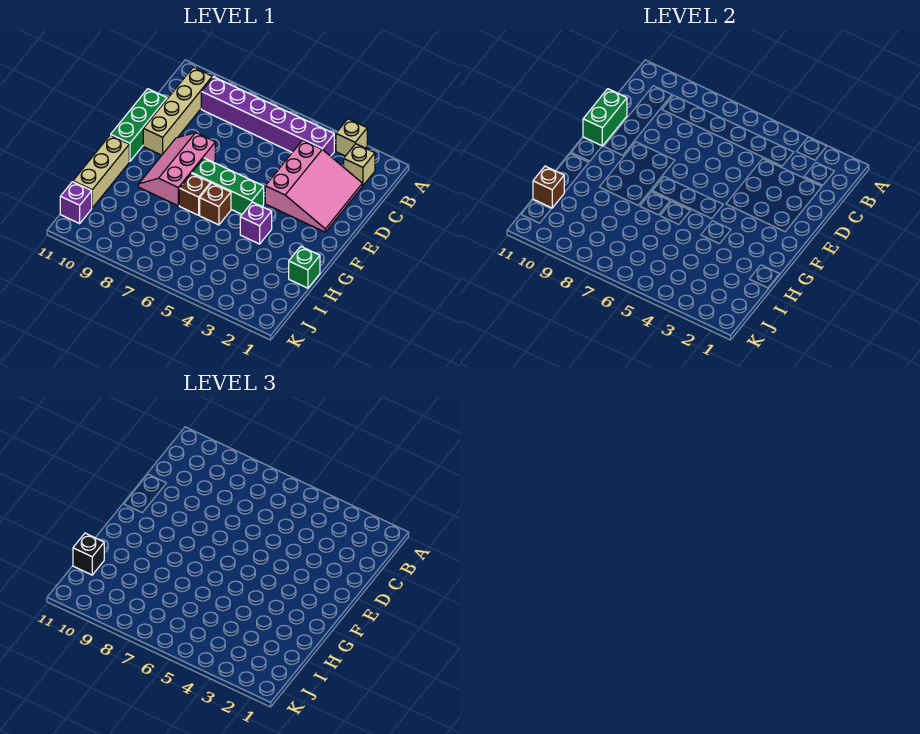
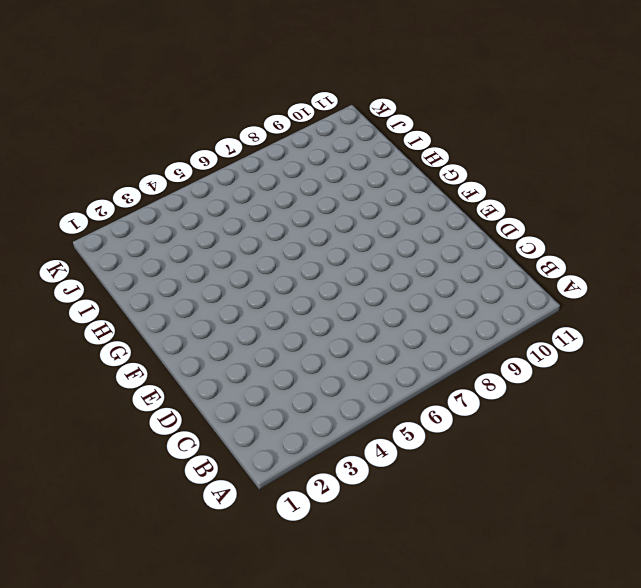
none -> tan brick A3 level 1
none -> tan brick B2 level 1
none -> purple brick B4:B9 level 1

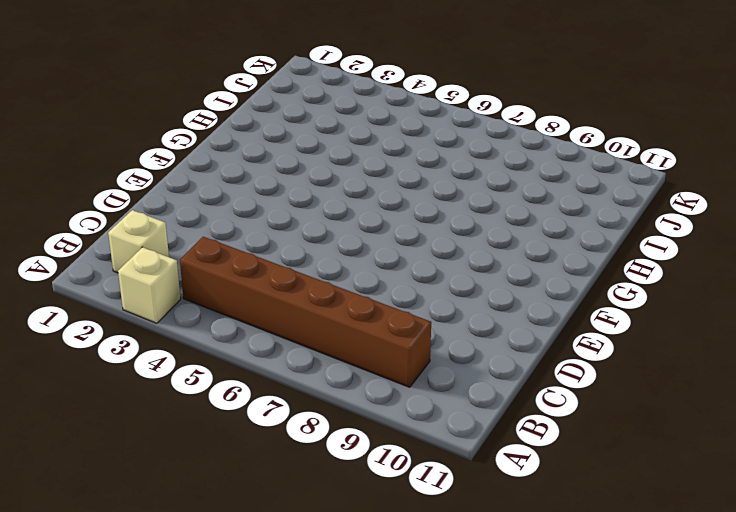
brown brick B4:B9 level 1 -> purple brick B4:B9 level 1
none -> tan brick B10:E10 level 1
none -> pink slope C2:E4 level 1 top 4
none -> green brick D11:F11 level 1

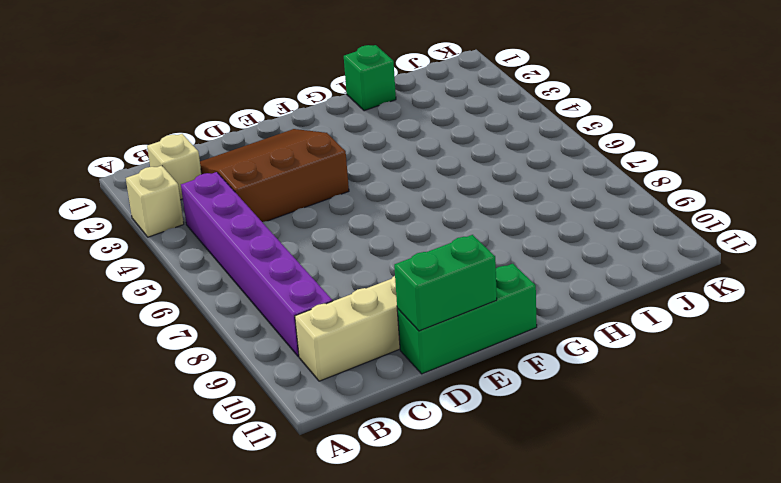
brown slope C2:E4 level 1 top 4 -> pink slope C2:E4 level 1 top 4
none -> pink slope E8:G9 level 1 top 8
none -> green brick F5:F7 level 1
none -> purple brick G4 level 1

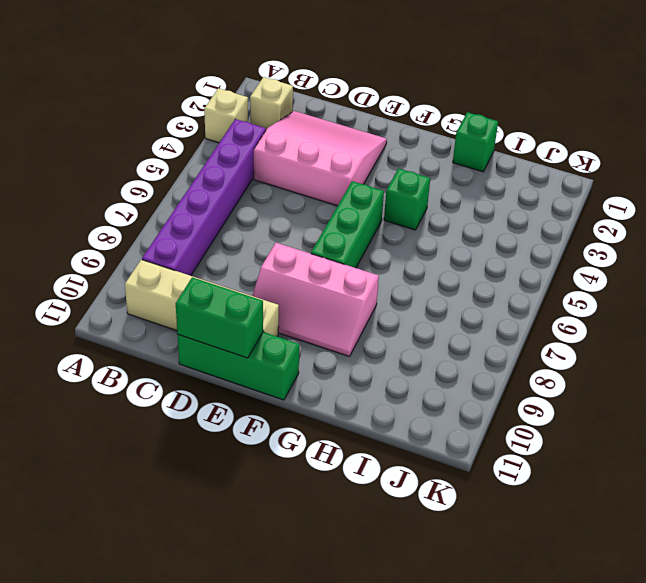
green brick G4 level 1 -> purple brick G4 level 1
none -> brown brick G6 level 1
none -> brown brick G7 level 1
none -> tan brick G11:I11 level 1

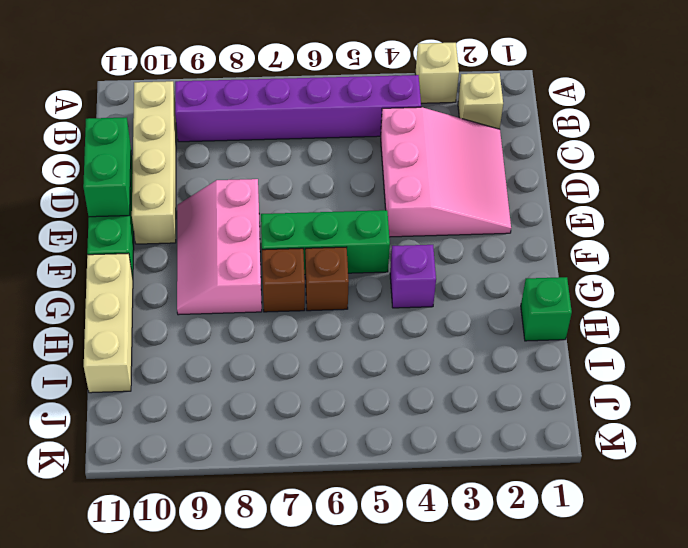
none -> purple brick J11 level 1
none -> brown brick I11 level 2
none -> black brick I11 level 3

